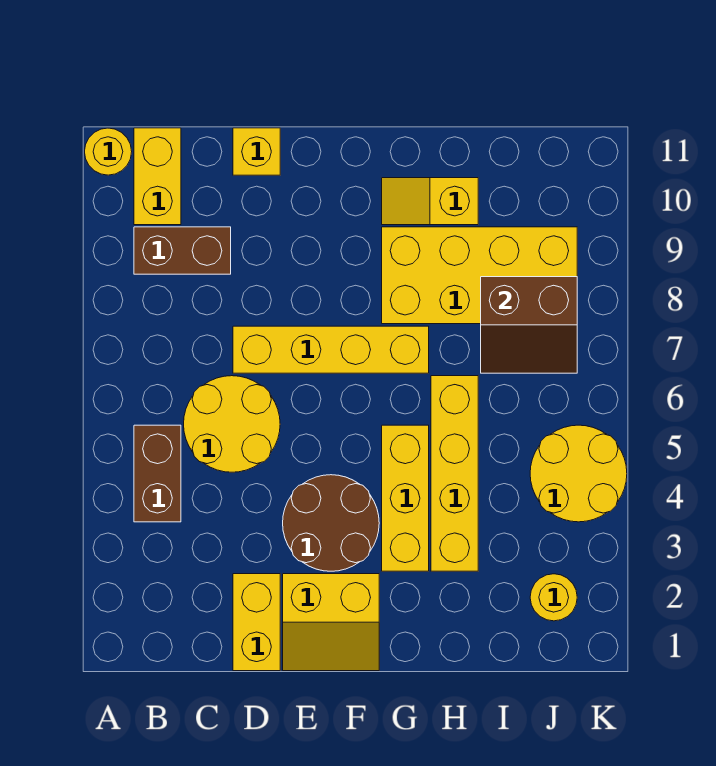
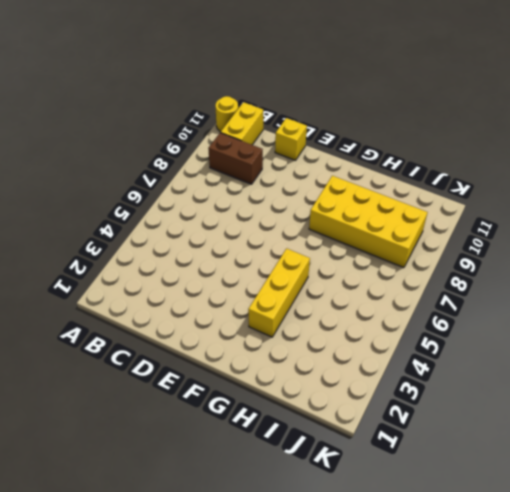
none -> brown brick B4:B5 level 1
none -> yellow round brick C5:D6 level 1
none -> yellow brick D1:D2 level 1

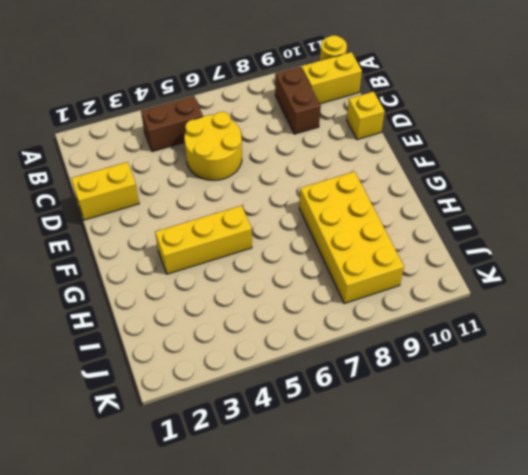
none -> yellow brick D7:G7 level 1
none -> yellow slope E1:F2 level 1 top 2
none -> brown round brick E3:F4 level 1

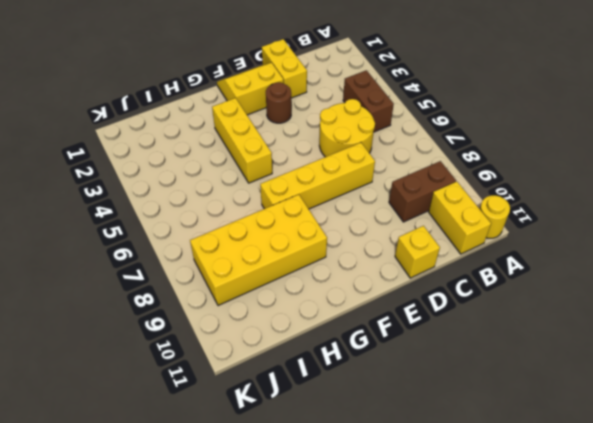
brown round brick E3 level 1 -> brown round brick E3:F4 level 1
none -> yellow slope G10:H10 level 1 top H
none -> yellow brick H3:H6 level 1
none -> yellow round brick J2 level 1

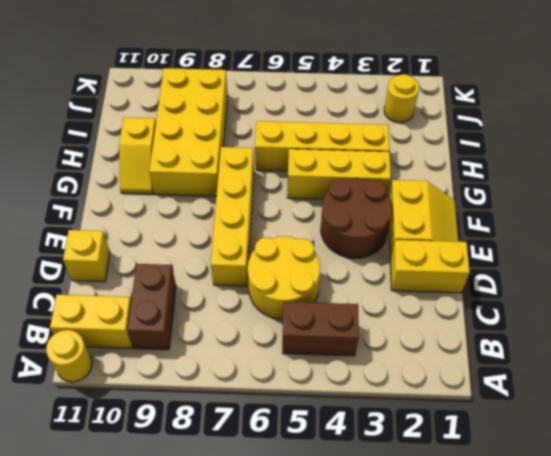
none -> yellow round brick J4:K5 level 1
none -> brown slope I7:J8 level 2 top 8

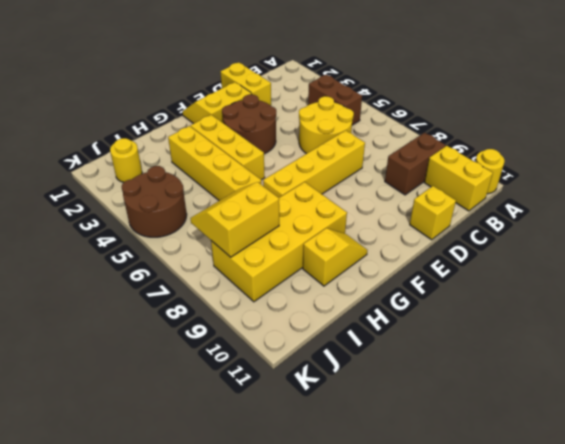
yellow slope I7:J8 level 2 top 8 -> brown slope I7:J8 level 2 top 8
brown round brick J4:K5 level 1 -> yellow round brick J4:K5 level 1

